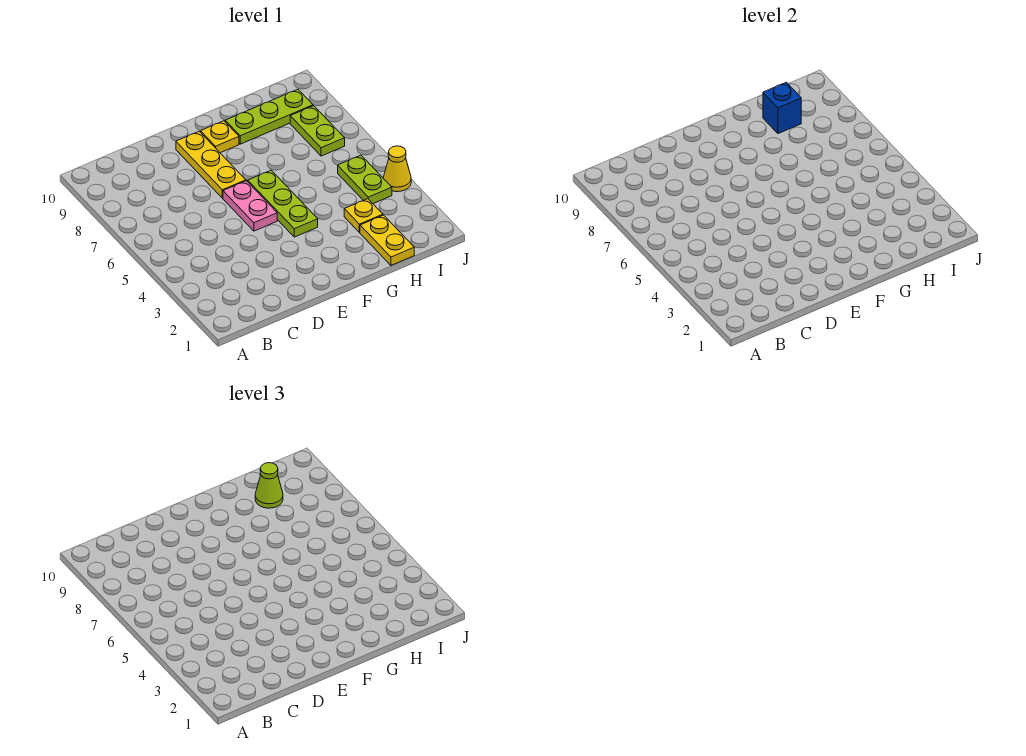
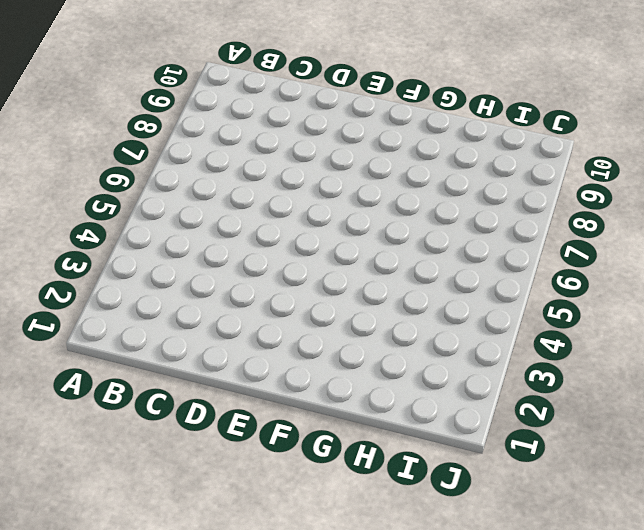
none -> pink plate E5:E6 level 1
none -> yellow plate E7:E9 level 1
none -> lime plate F4:F6 level 1

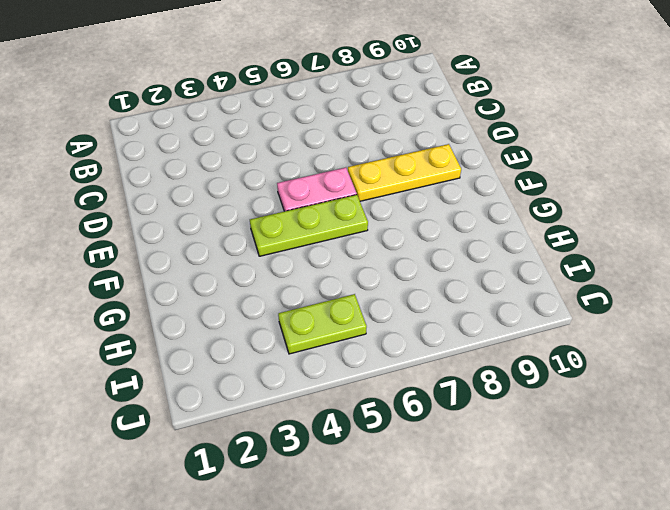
none -> yellow plate F9 level 1
none -> lime plate G9:I9 level 1
none -> yellow plate H1:H2 level 1

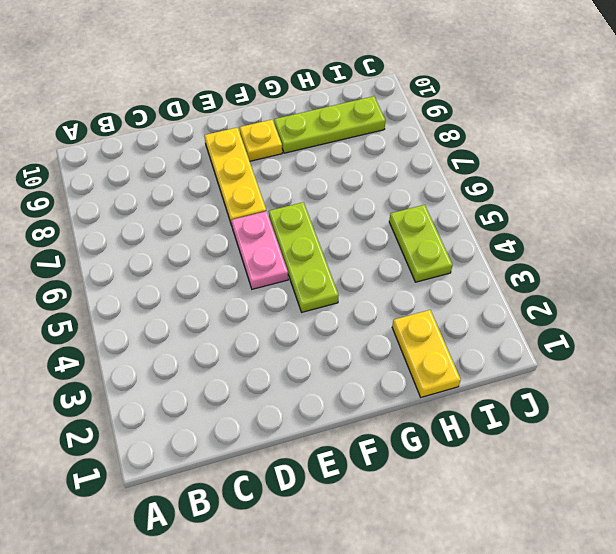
none -> yellow plate H3 level 1
none -> lime plate I7:I8 level 1
none -> yellow cone J4 level 1

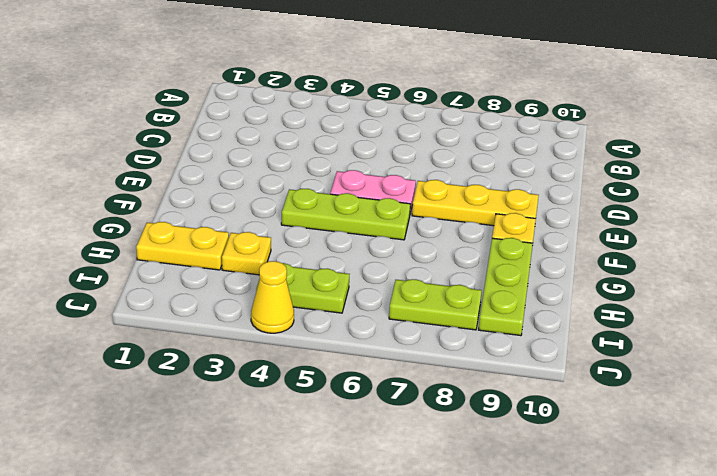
none -> blue brick H9 level 2
none -> lime cone H9 level 3

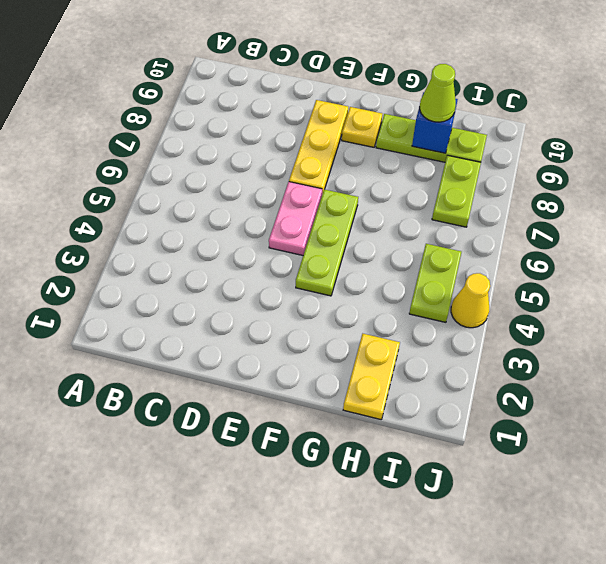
none -> yellow plate H3 level 1

